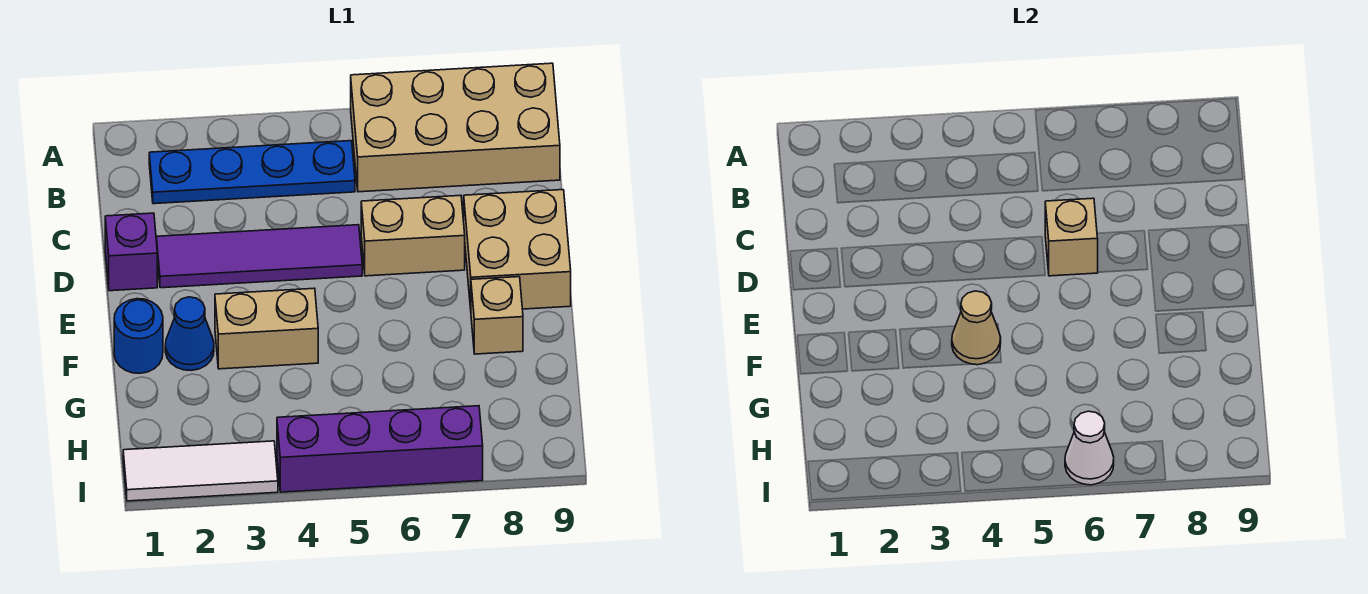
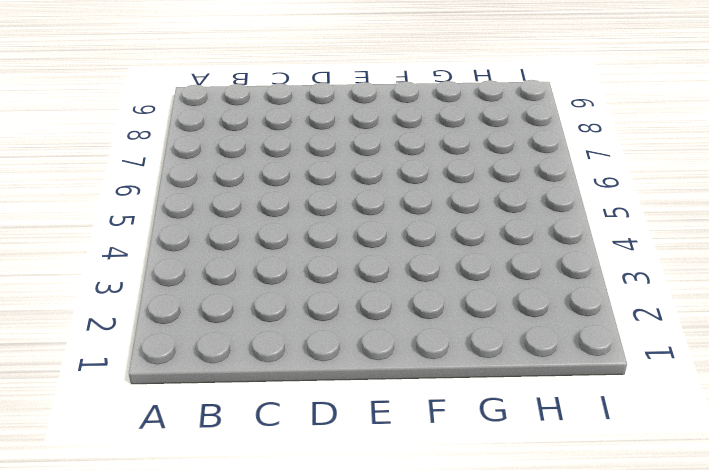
none -> tan brick A6:B9 level 1
none -> blue plate B2:B5 level 1
none -> purple brick D1 level 1

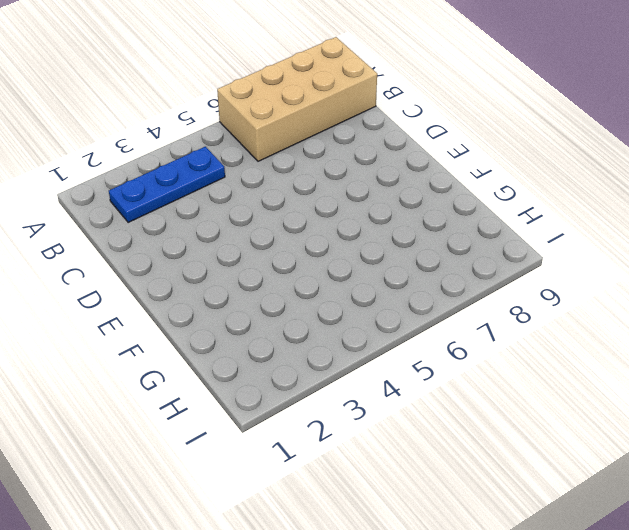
blue plate B2:B4 level 1 -> blue plate B2:B5 level 1
none -> purple brick D1 level 1
none -> purple tile D2:D5 level 1
none -> tan brick D6:D7 level 1

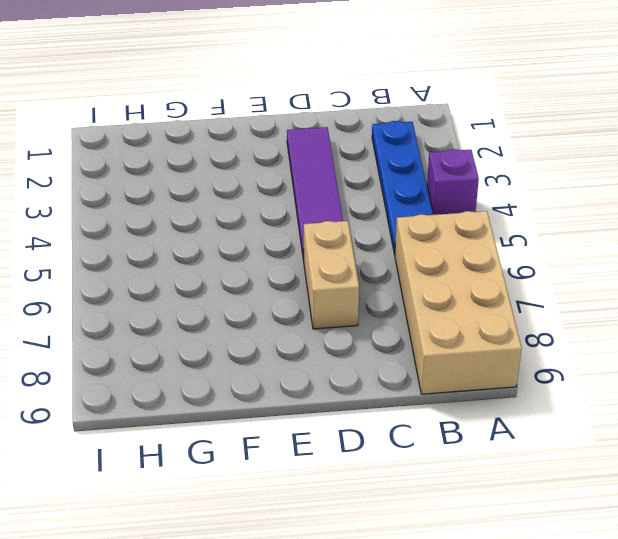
purple brick A4 level 1 -> purple brick D1 level 1
none -> tan brick D8:E9 level 1
none -> blue round brick F1 level 1
none -> blue cone F2 level 1

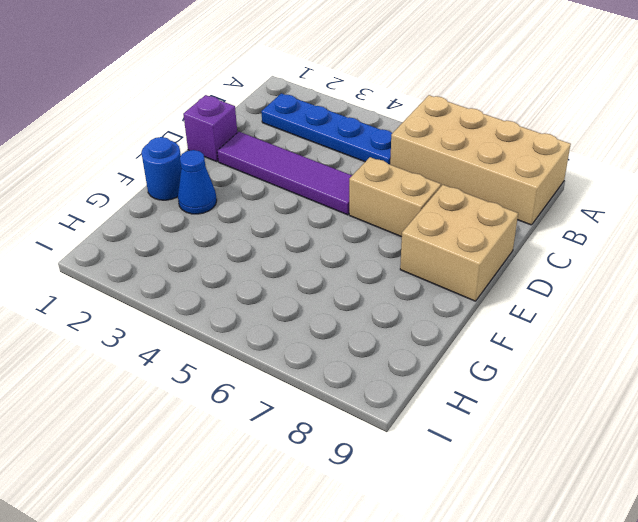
none -> tan brick F3:F4 level 1
none -> tan brick F8 level 1
none -> white tile I1:I3 level 1

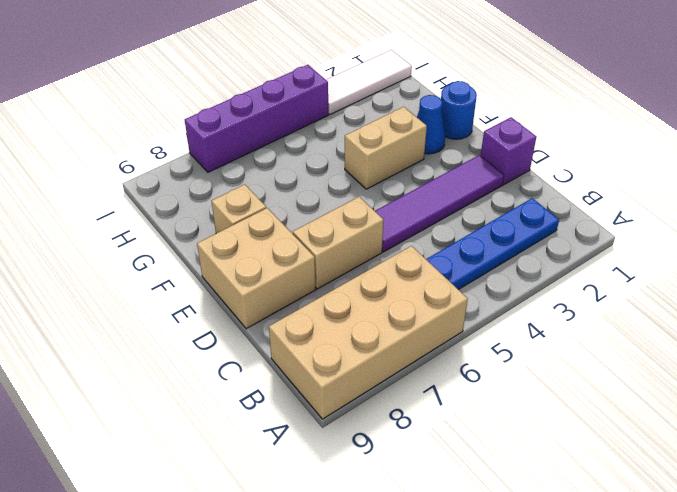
none -> tan brick D6 level 2
none -> tan cone F4 level 2
none -> white cone I6 level 2

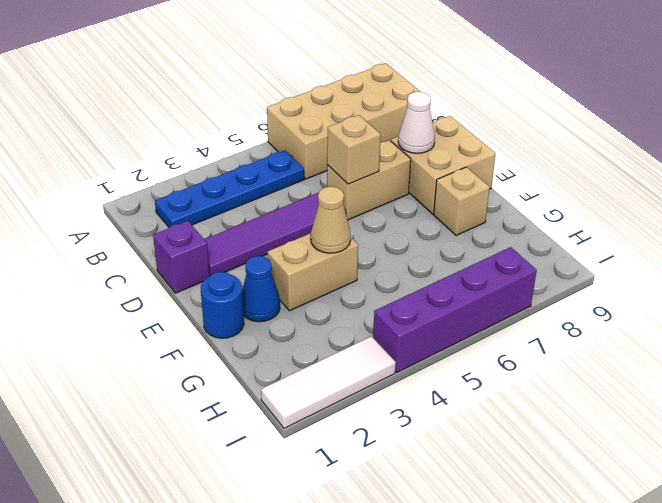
white cone D8 level 2 -> white cone I6 level 2

